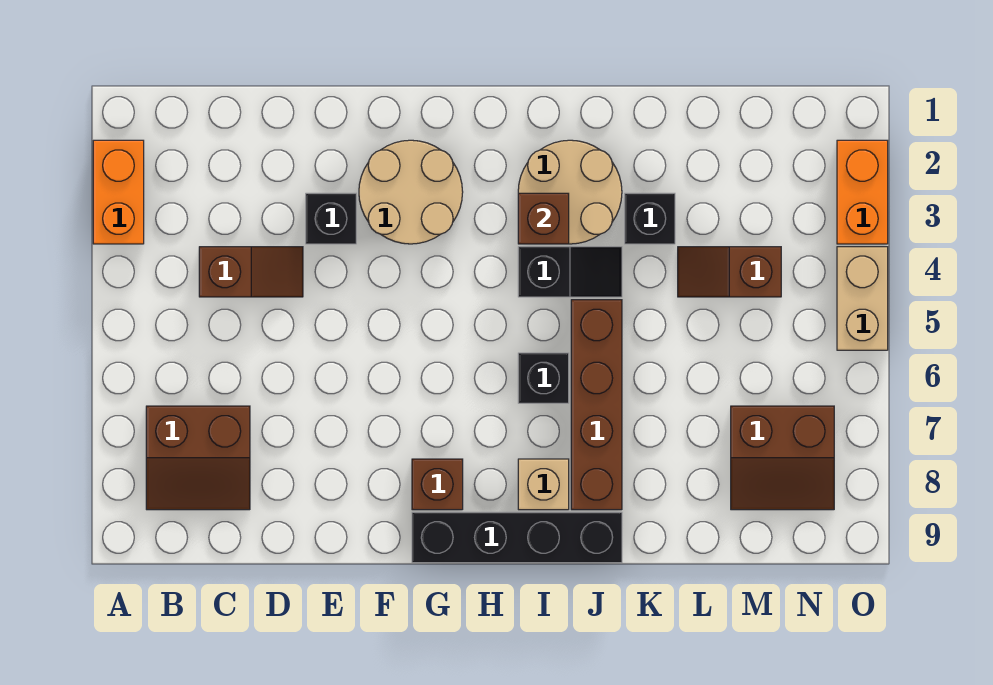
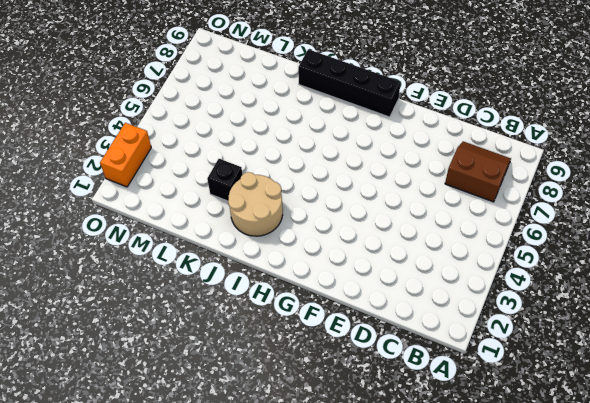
none -> orange brick A2:A3 level 1
none -> brown slope C4:D4 level 1 top C
none -> black brick E3 level 1

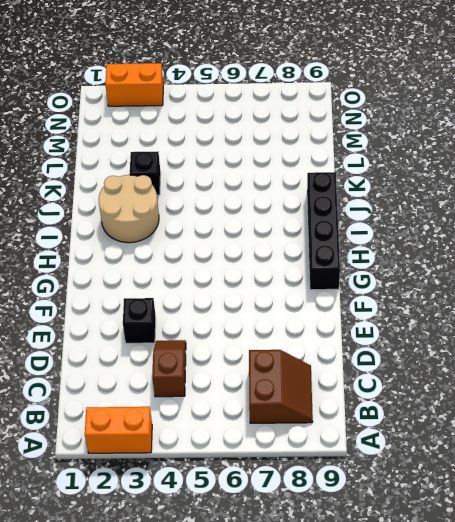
none -> tan round brick F2:G3 level 1
none -> brown brick G8 level 1
none -> black slope I4:J4 level 1 top I

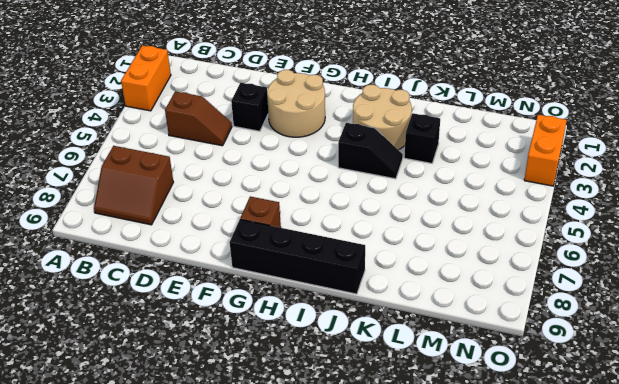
none -> black brick I6 level 1
none -> tan brick I8 level 1
none -> brown brick J5:J8 level 1

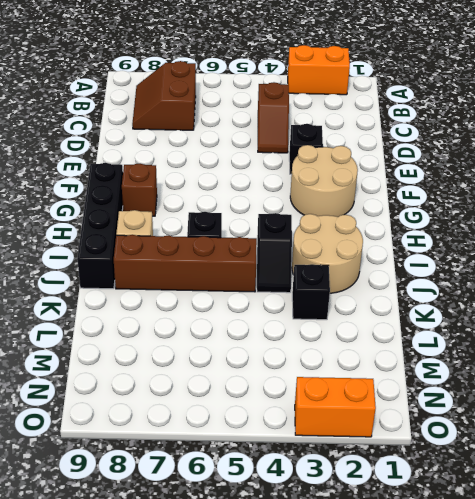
none -> brown slope L4:M4 level 1 top M
none -> brown slope M7:N8 level 1 top 7
none -> tan brick O4:O5 level 1

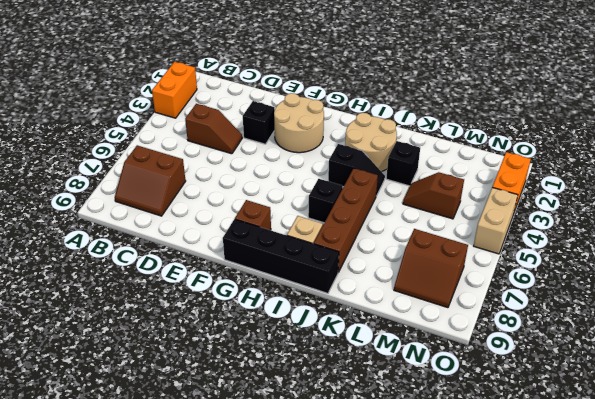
none -> brown brick I3 level 2

